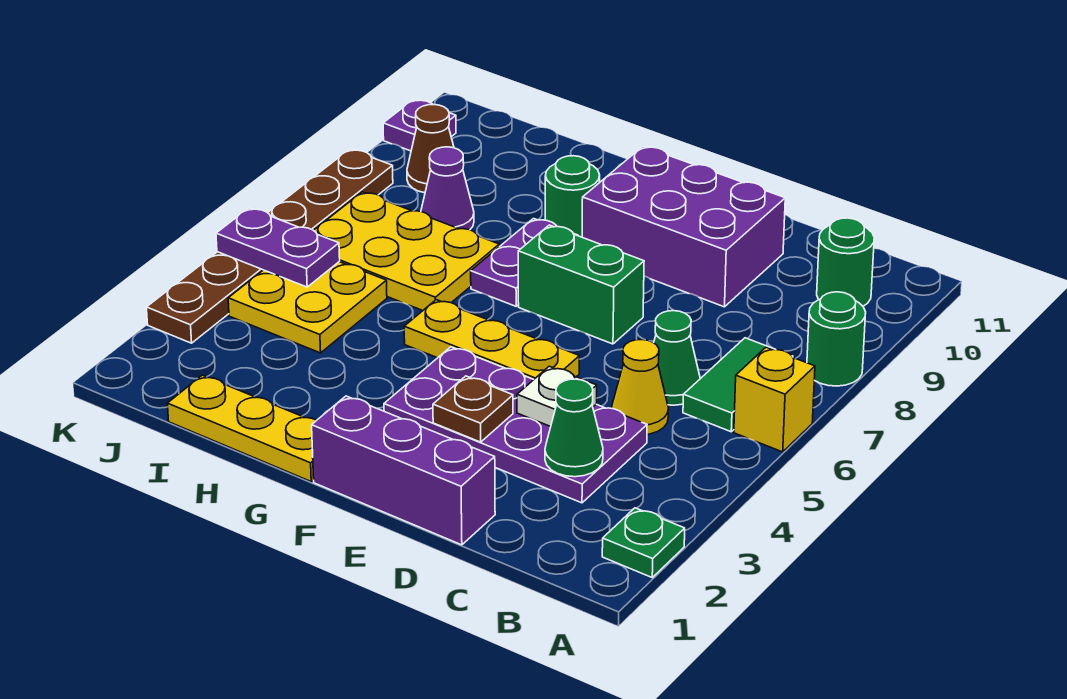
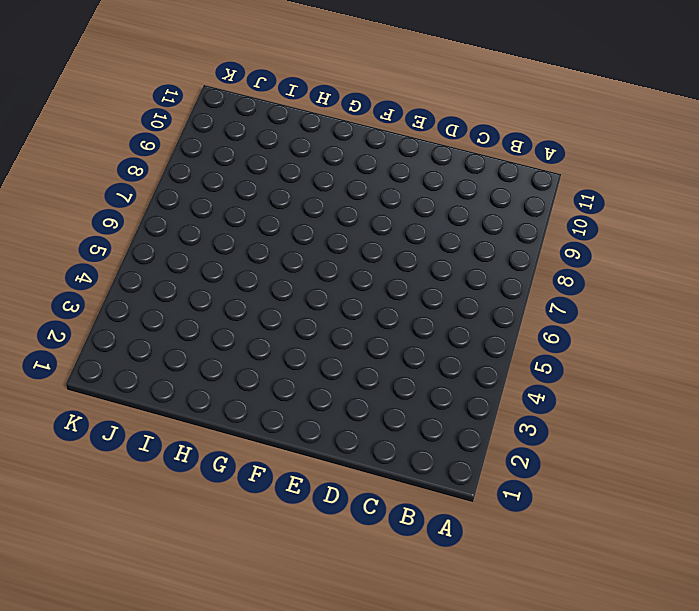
none -> green plate A2 level 1
none -> yellow brick A6 level 1
none -> green round brick A8 level 1

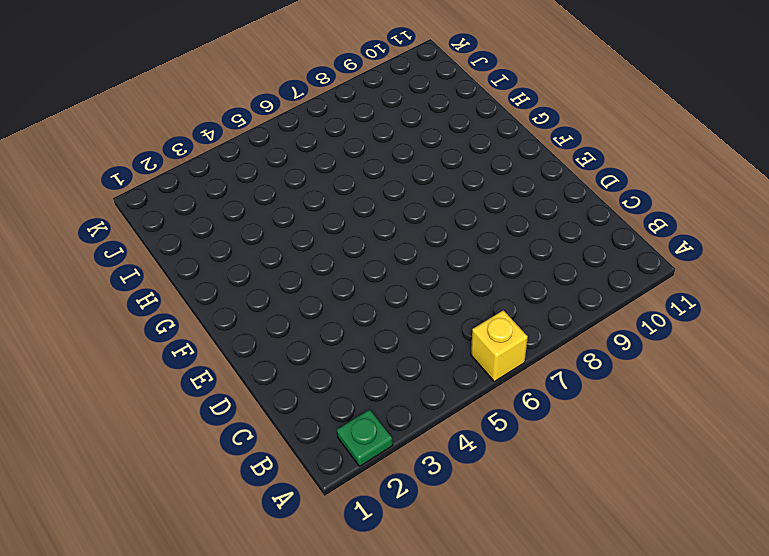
none -> green round brick A8 level 1
none -> green tile B6:B7 level 1
none -> green round brick B10 level 1

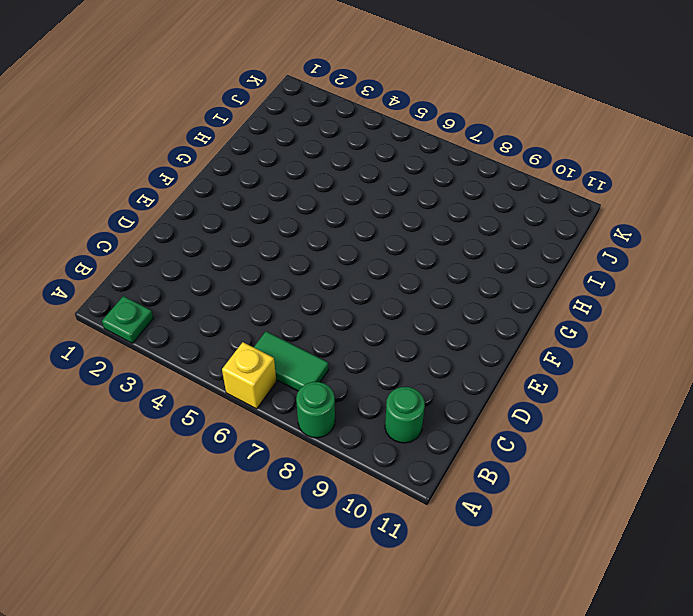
none -> purple plate C3:F4 level 1
none -> yellow cone C5 level 1
none -> green cone C6 level 1

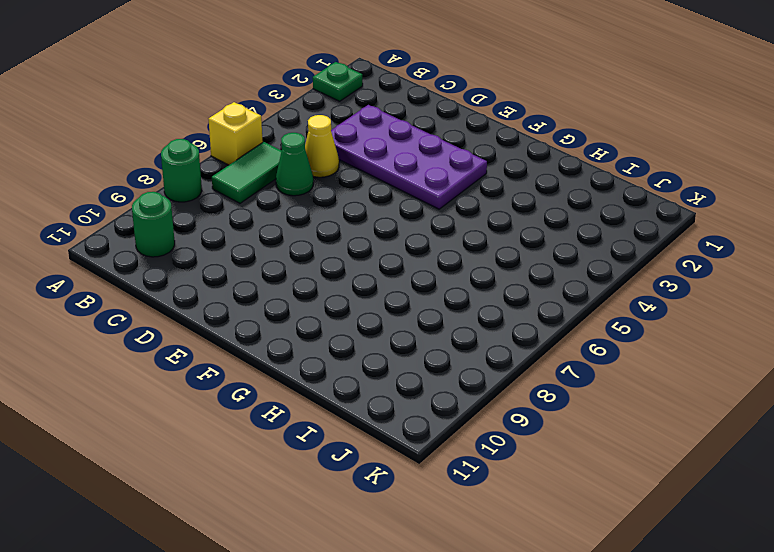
none -> purple brick D1:F1 level 1
none -> purple brick D9:F10 level 1
none -> yellow plate E5:G5 level 1

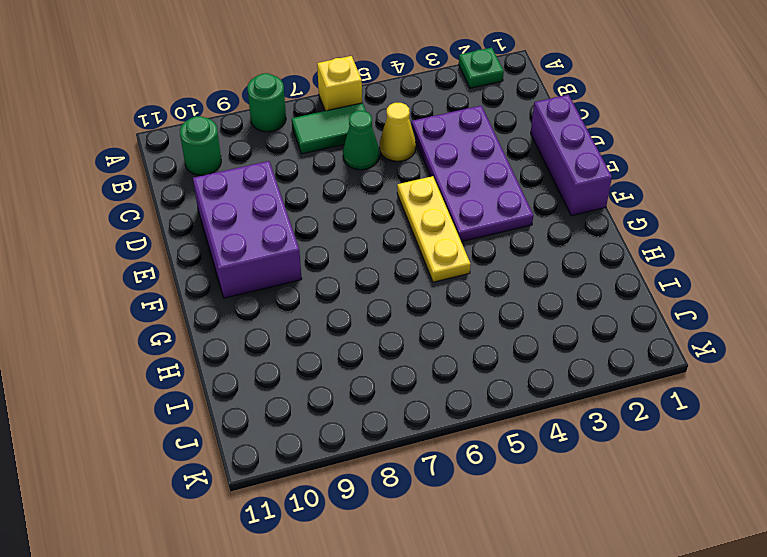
none -> green brick E7:F7 level 1
none -> yellow plate G1:I1 level 1
none -> purple plate G7:G8 level 1

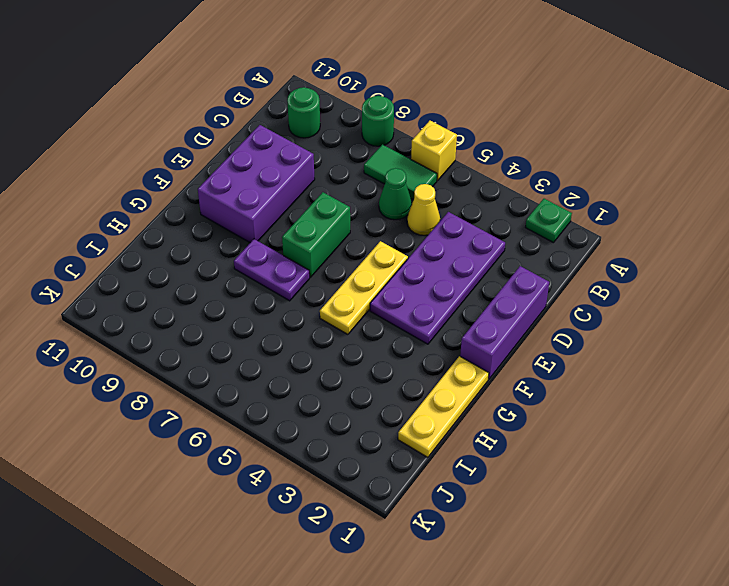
none -> green round brick G9 level 1
none -> yellow plate H6:J7 level 1
none -> yellow plate I4:J5 level 1

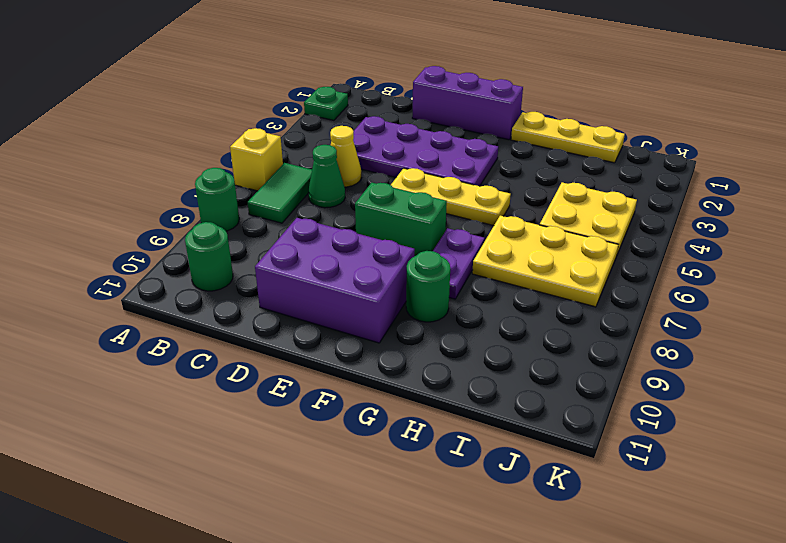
none -> purple cone I8 level 1
none -> brown cone J9 level 1
none -> brown plate K3:K8 level 1

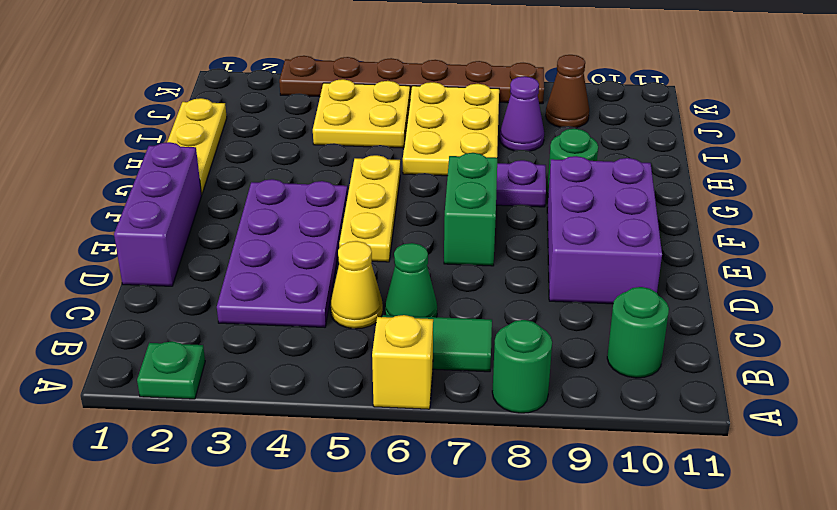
none -> purple plate K10 level 1
none -> green cone C3 level 2
none -> white plate D4 level 2

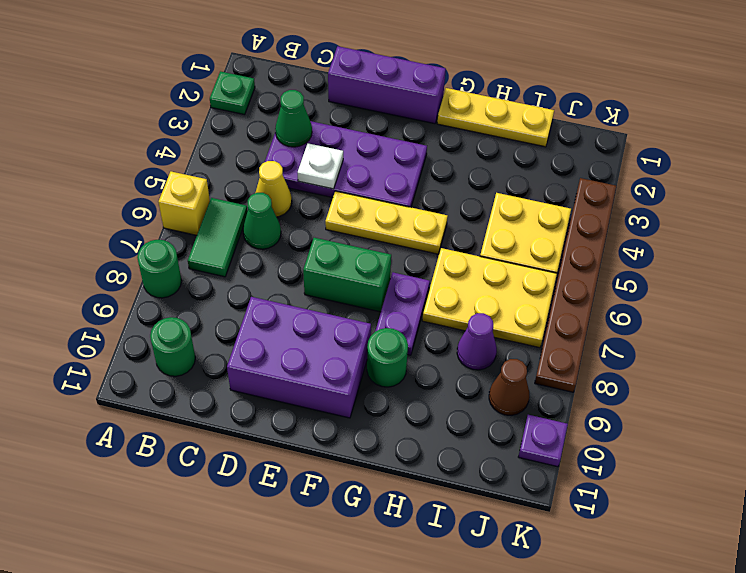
none -> brown plate E3 level 2
none -> purple plate J5:K5 level 2

